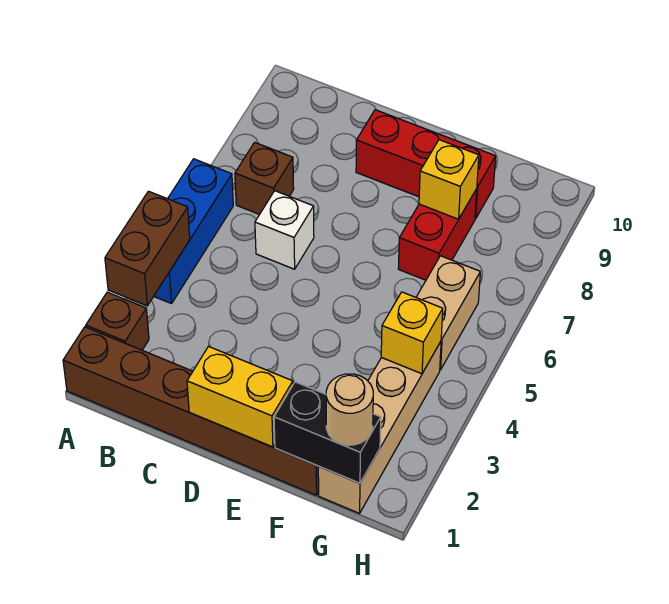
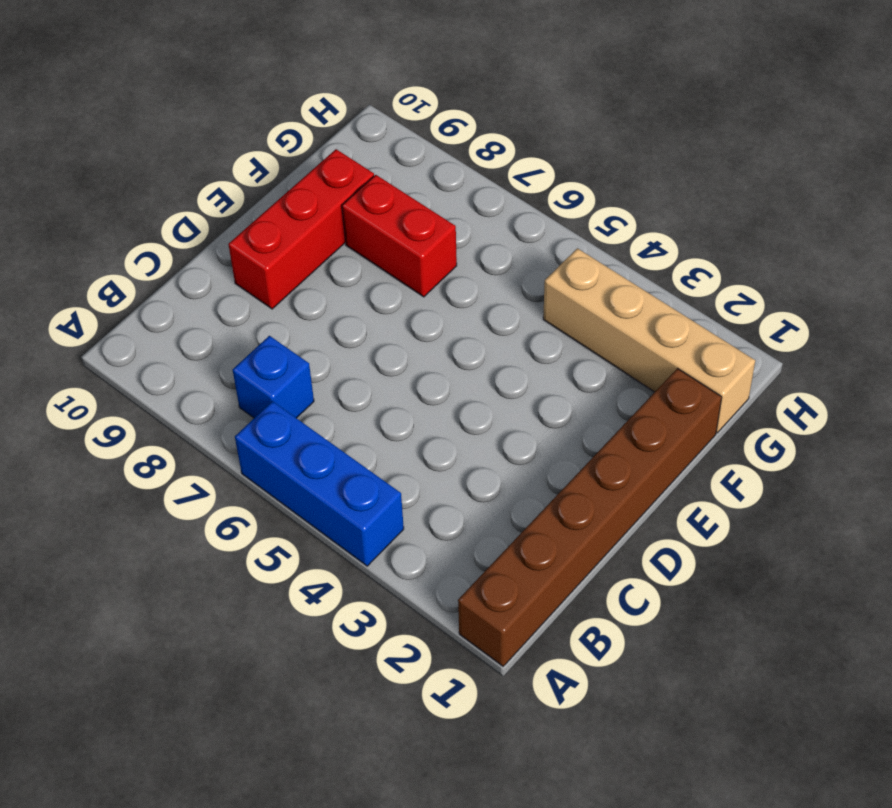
blue brick B7 level 1 -> brown brick B7 level 1
none -> brown brick A2 level 1
none -> white brick C6 level 1
none -> tan brick G5:G6 level 1

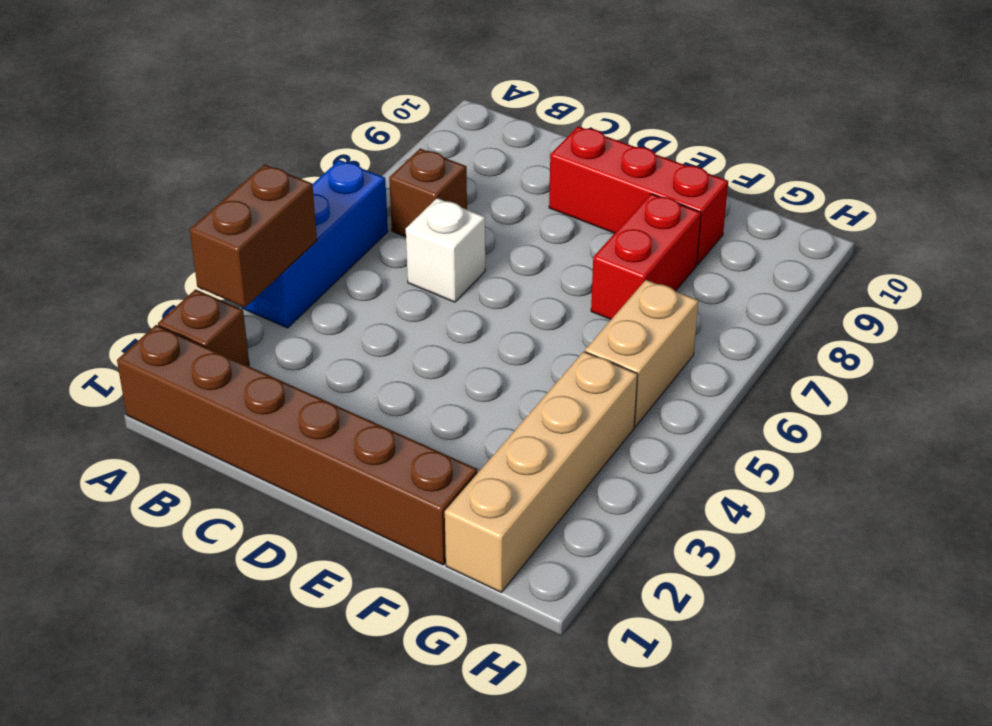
none -> yellow brick D1:E1 level 2
none -> black brick F1:G1 level 2
none -> yellow brick F8 level 2

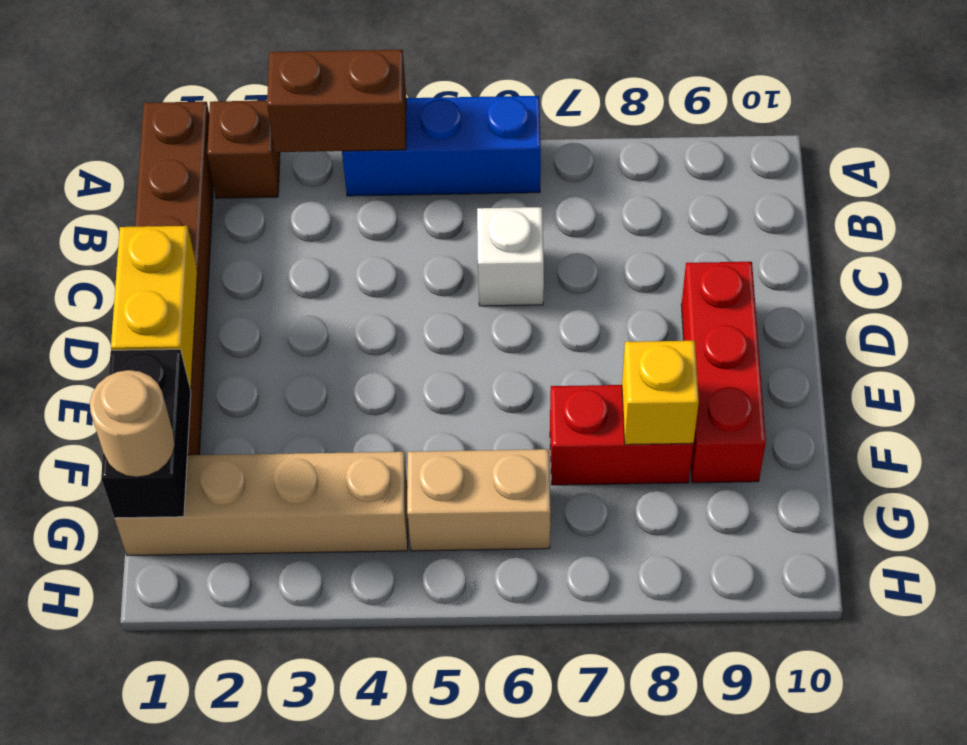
none -> brown brick B7 level 1
none -> yellow brick G4 level 2

